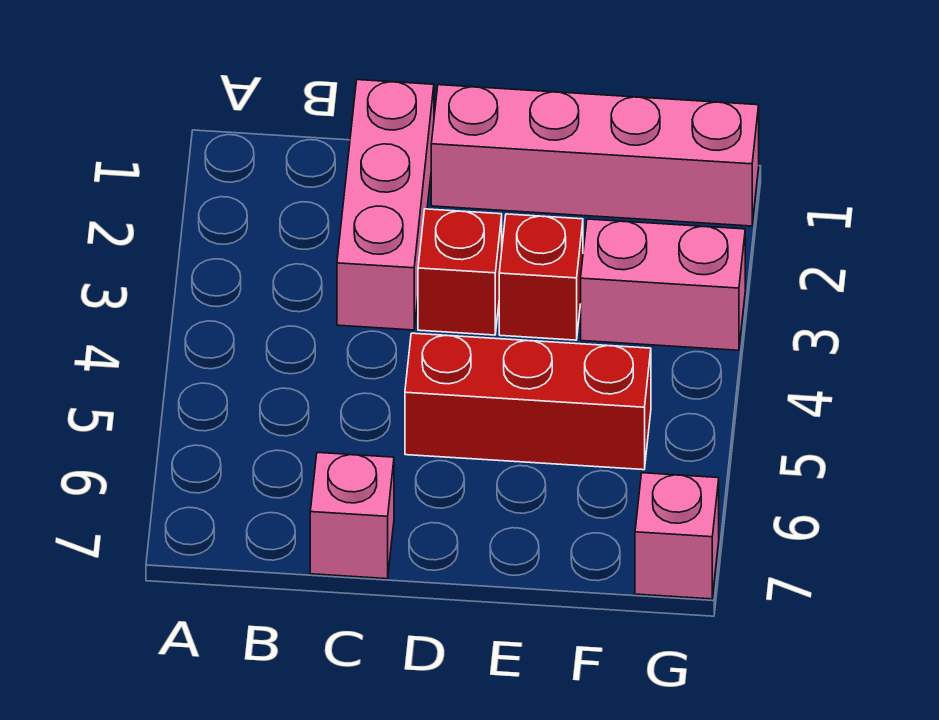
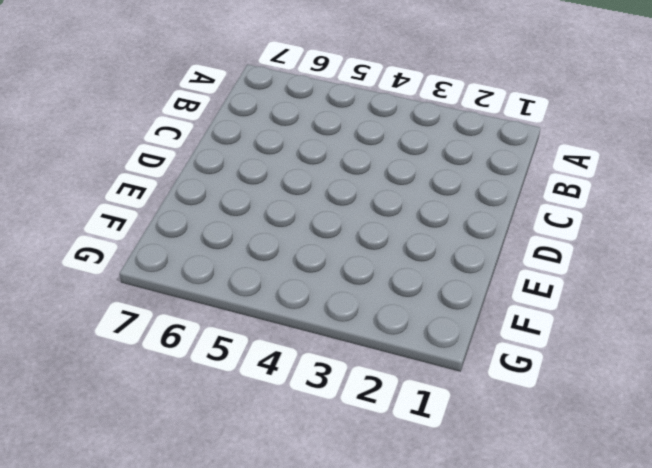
none -> pink brick C1:C3 level 1
none -> pink brick C7 level 1

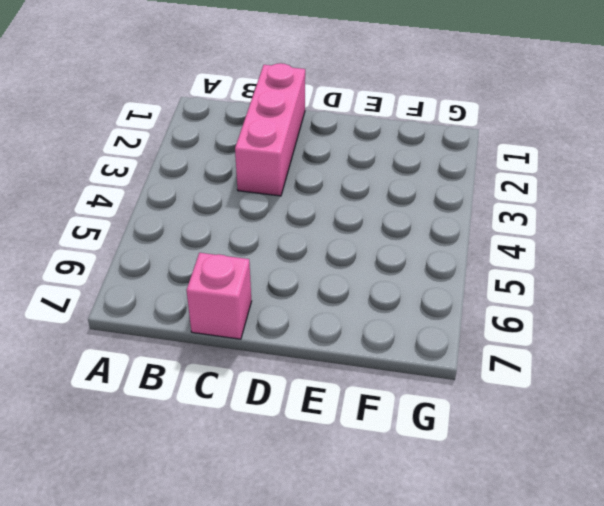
none -> pink brick D1:G1 level 1
none -> red brick D3 level 1

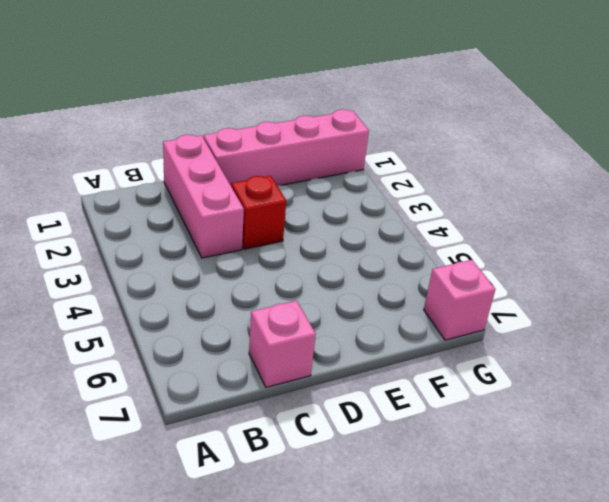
none -> red brick D5:F5 level 1
none -> red brick E3 level 1

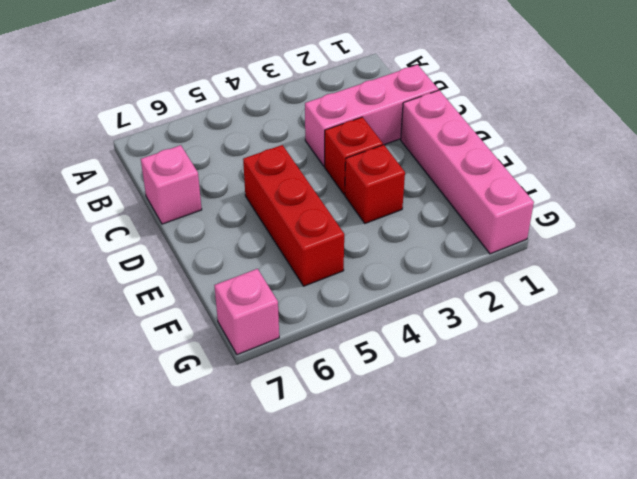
none -> pink brick F3:G3 level 1

